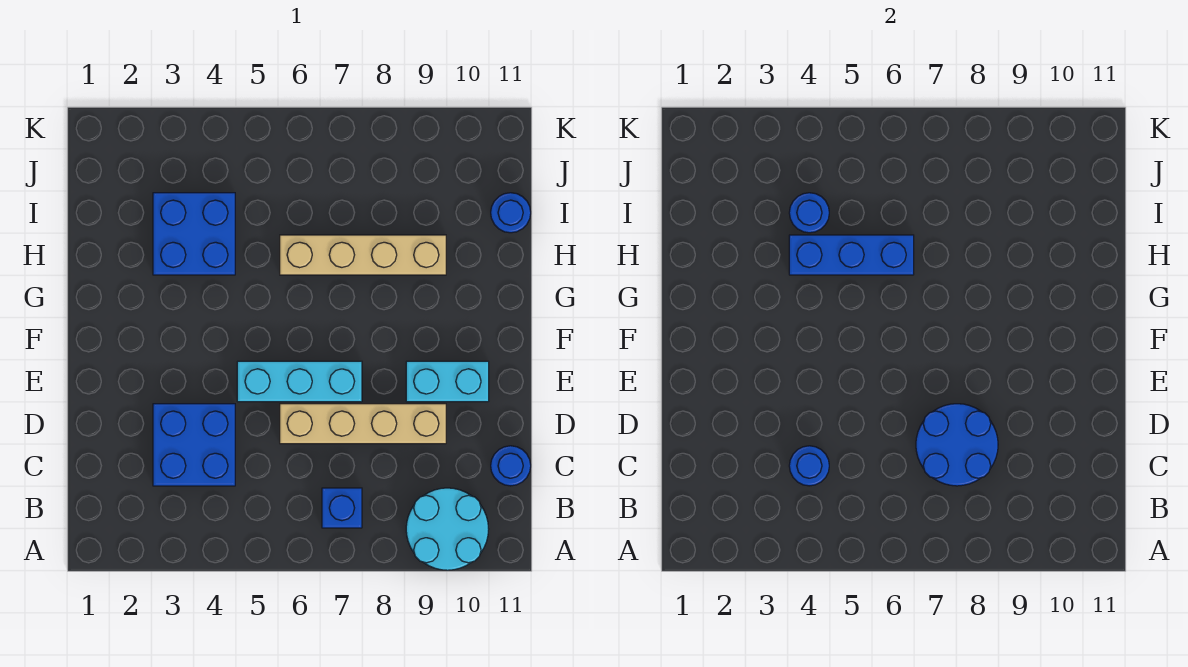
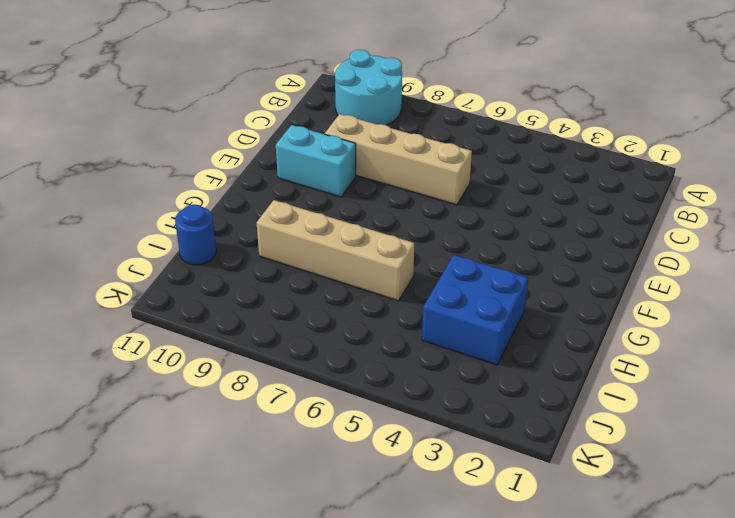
none -> blue brick B7 level 1
none -> blue brick C3:D4 level 1
none -> blue round brick C11 level 1

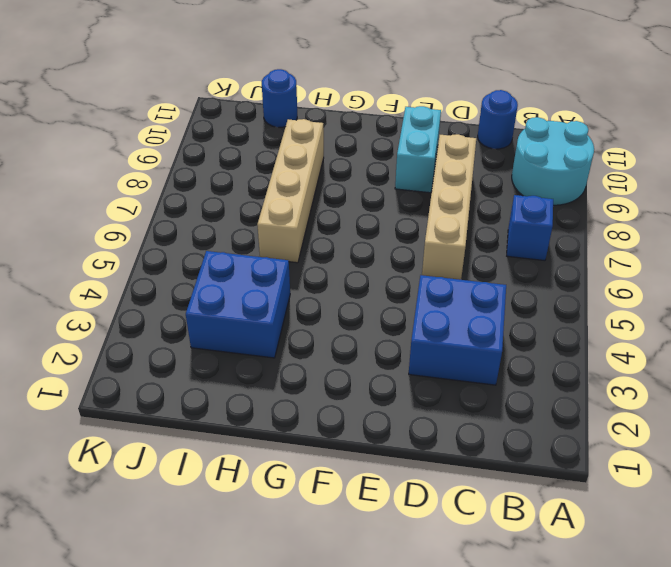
none -> cyan brick E5:E7 level 1
none -> blue round brick C4 level 2
none -> blue round brick C7:D8 level 2

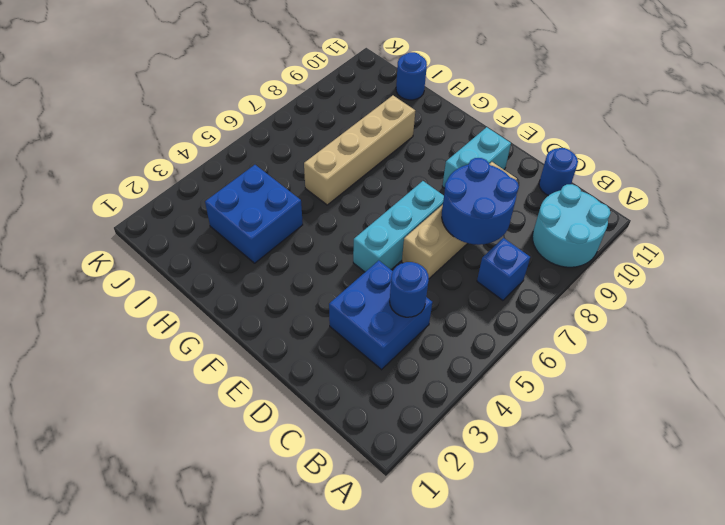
none -> blue brick H4:H6 level 2
none -> blue round brick I4 level 2

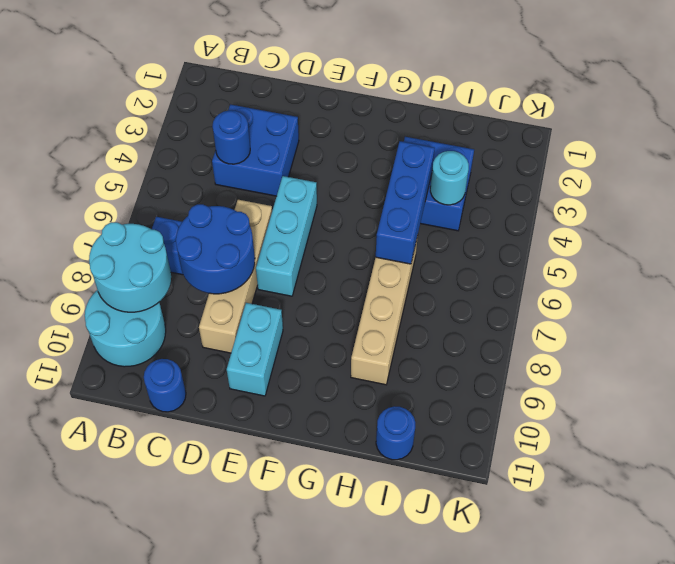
cyan round brick A8:B9 level 2 -> none
cyan round brick I4 level 2 -> blue round brick I4 level 2

